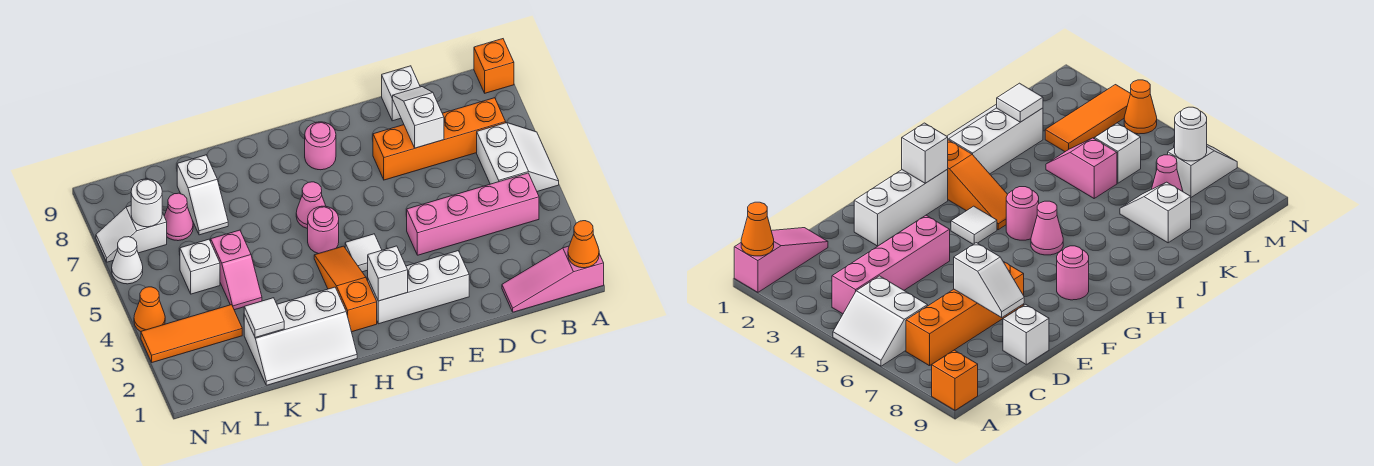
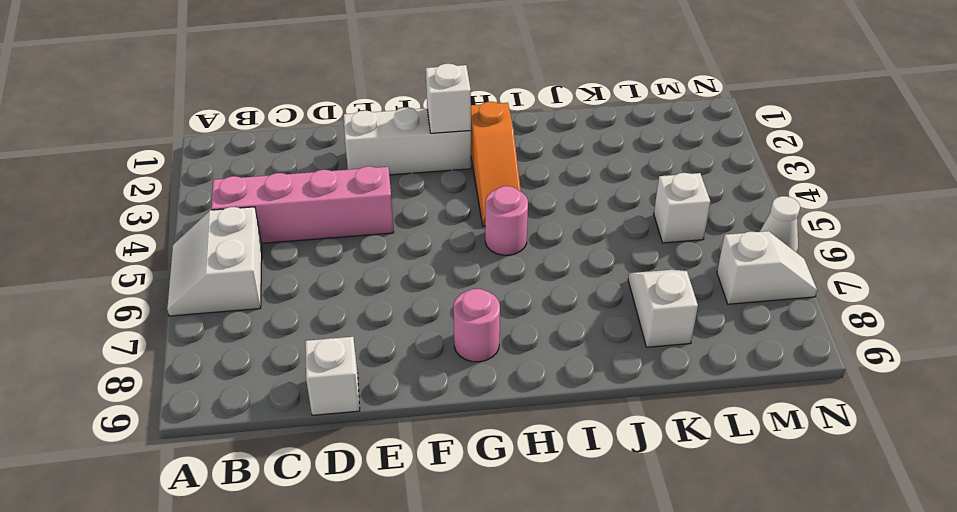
none -> pink slope A1:C1 level 1 top A
none -> orange brick A9 level 1
none -> orange brick B7:E7 level 1

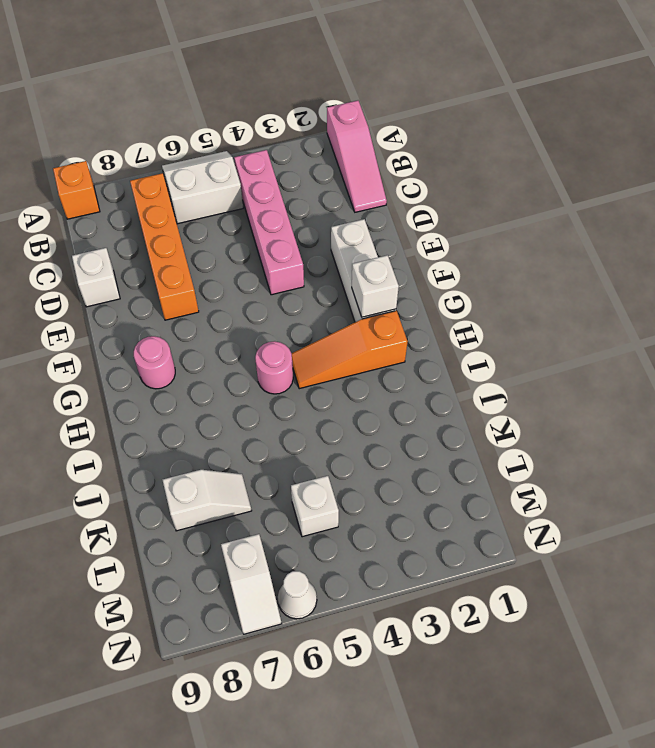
none -> white tile G4 level 1
none -> pink cone H6 level 1
none -> white slope I1:K2 level 1 top 2

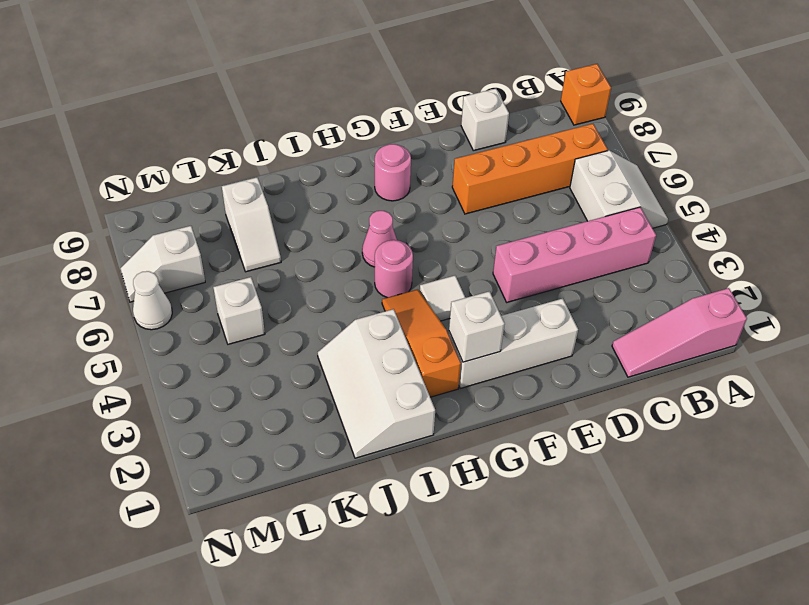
white slope I1:J3 level 1 top I -> white slope I1:K2 level 1 top 2
none -> pink slope K4:K5 level 1 top 5
none -> orange tile L3:N3 level 1
none -> pink cone L7 level 1

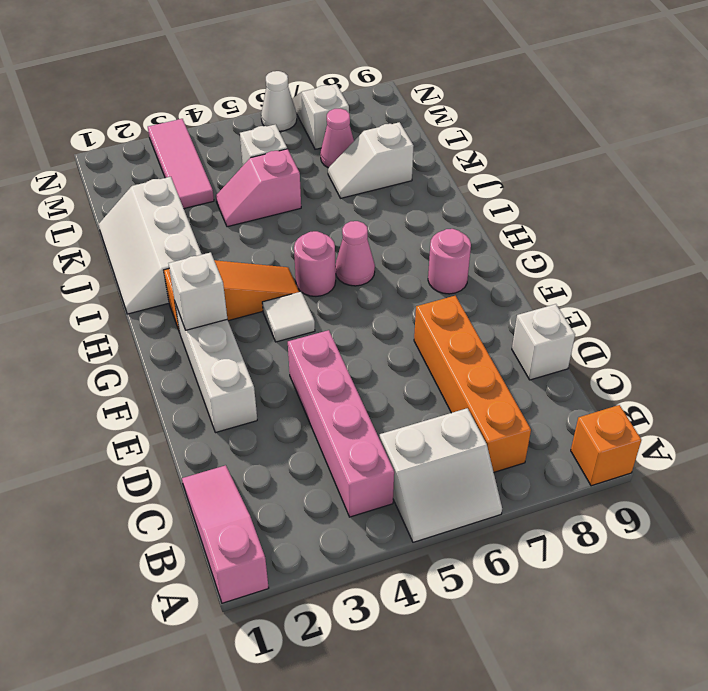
pink tile L3:N3 level 1 -> orange tile L3:N3 level 1
none -> orange cone N4 level 1
none -> orange cone A1 level 2
none -> white slope D7:D8 level 2 top 7

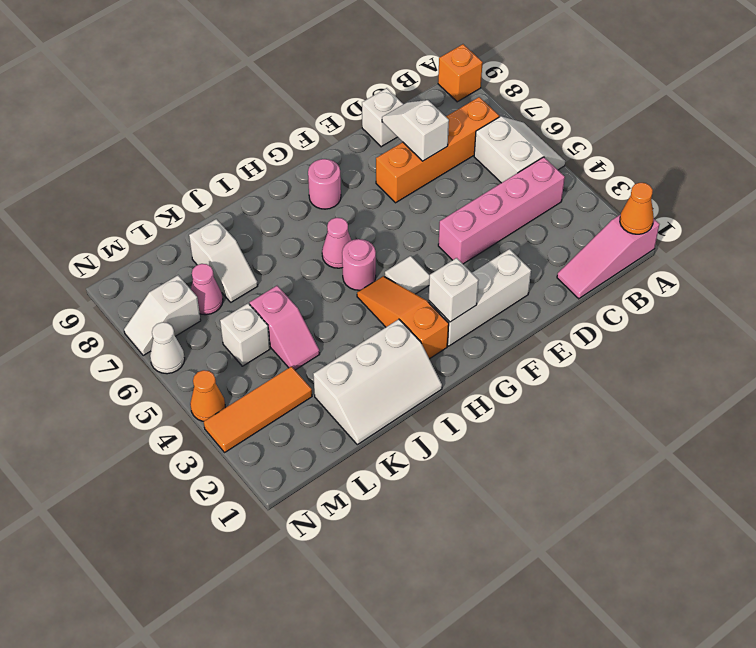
none -> white tile K2 level 2
none -> white round brick M7 level 2

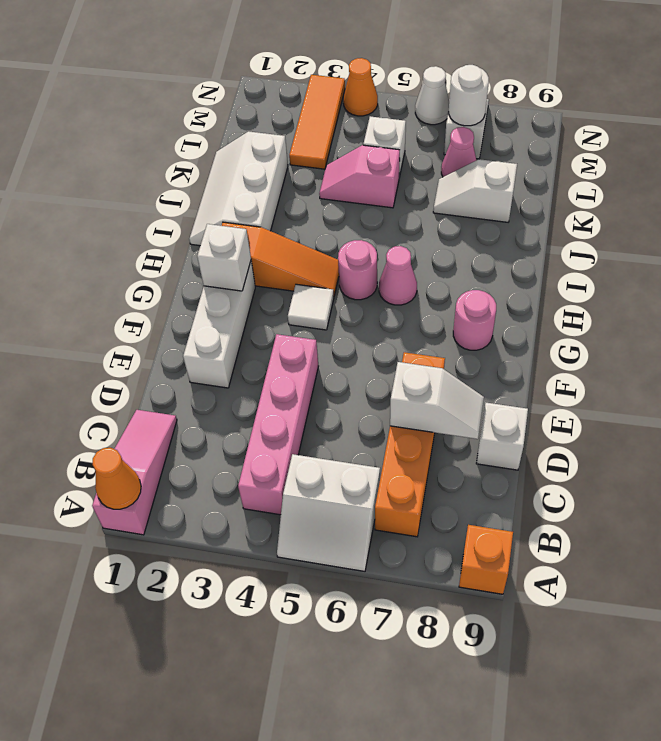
none -> white tile K2 level 2

